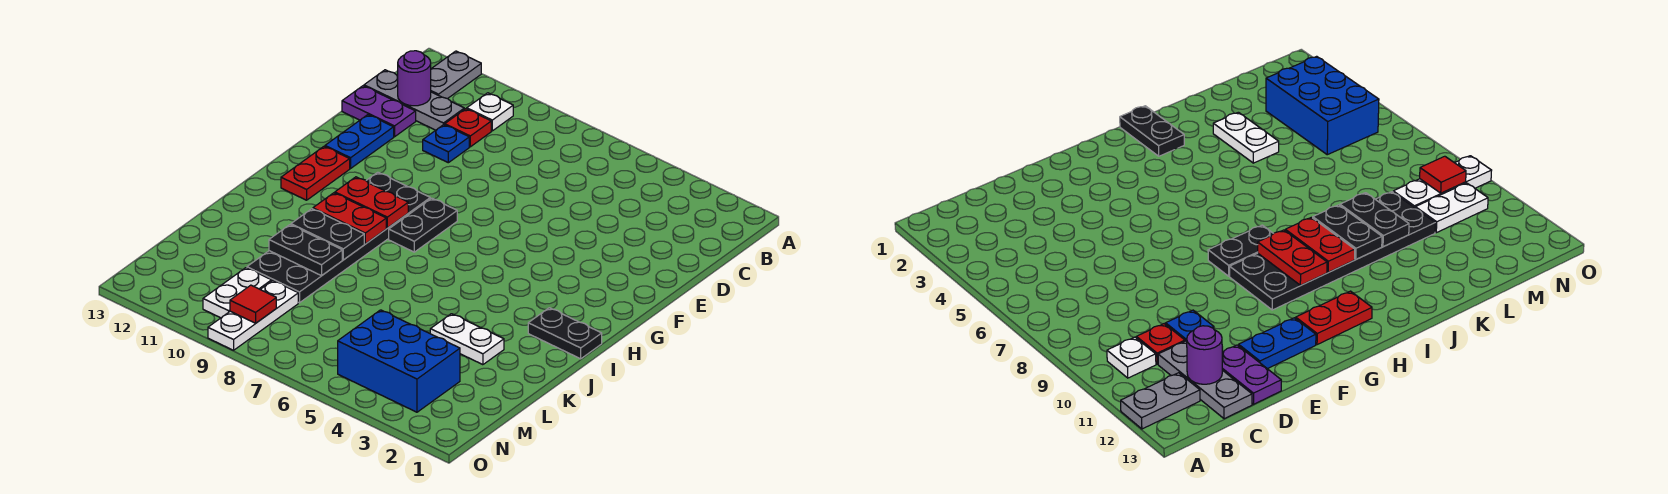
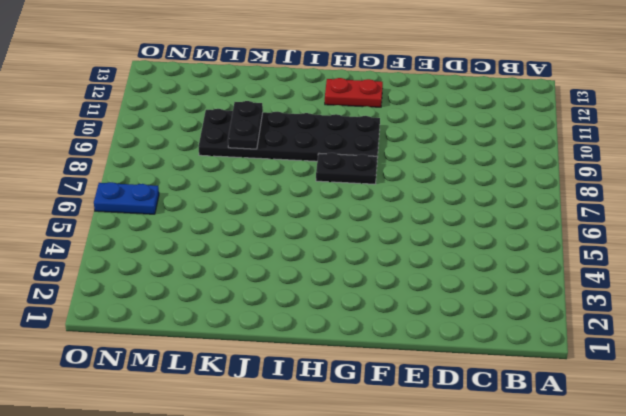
blue plate N6:O6 level 1 -> blue plate E12:F12 level 1
none -> grey plate A12:B12 level 1
none -> white plate B10 level 1
none -> red plate C10 level 1

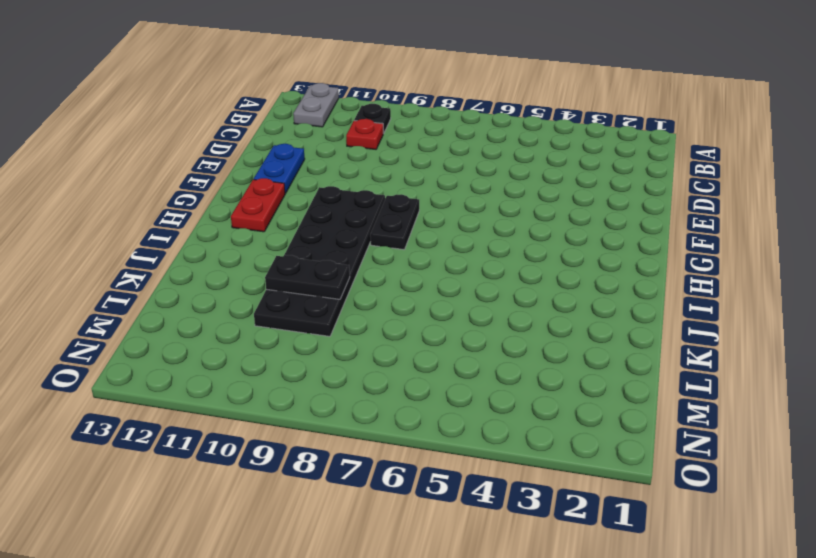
black plate B10 level 1 -> white plate B10 level 1
none -> grey plate C11:C13 level 1
none -> blue plate D10 level 1
none -> purple plate D12:D13 level 1

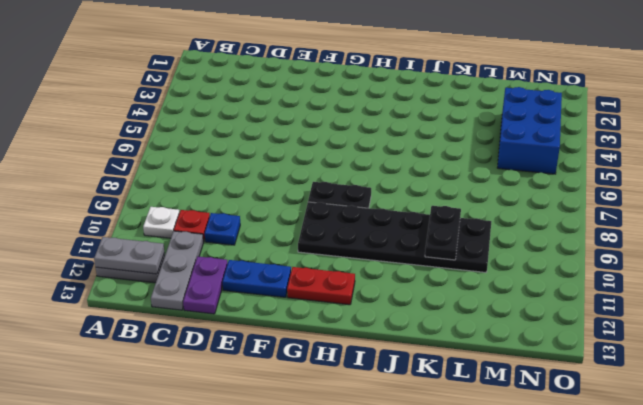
grey plate A12:B12 level 2 -> none
none -> black plate I1:I2 level 1
none -> white plate K3:K4 level 1
none -> white plate M9:O9 level 1

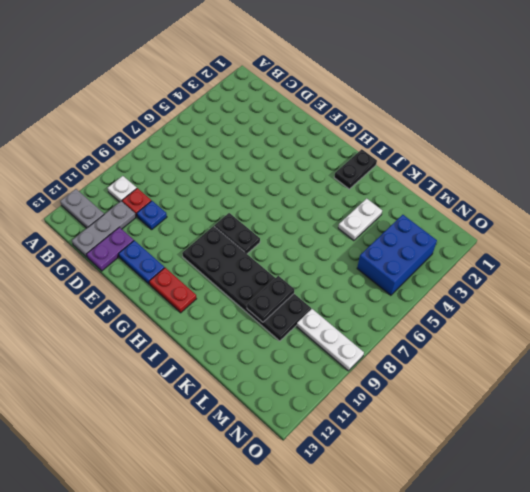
none -> white plate M10:N10 level 1
none -> purple round brick C12 level 2
none -> red plate H9:H10 level 2

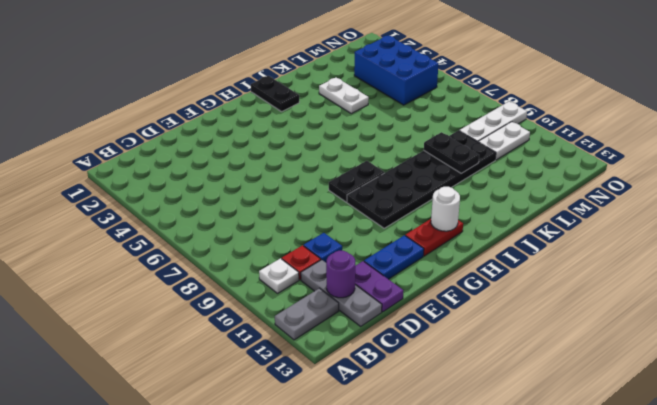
white round brick H12 level 2 -> none
none -> red plate H9:H10 level 2
none -> red plate I9:I10 level 2
none -> black plate J9:J10 level 2

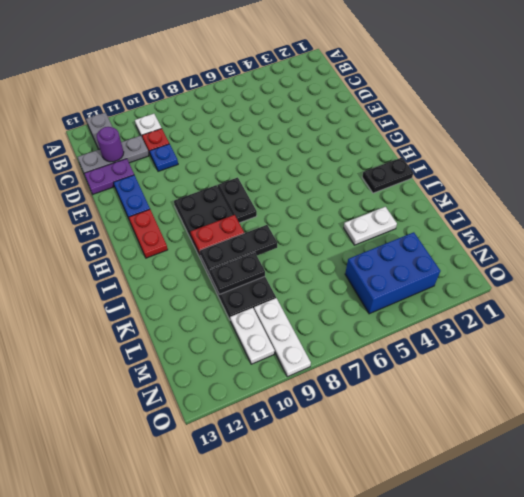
black plate J8:J10 level 2 -> black plate J9:J10 level 2
none -> red plate H9:H10 level 2
none -> red tile N9 level 2

